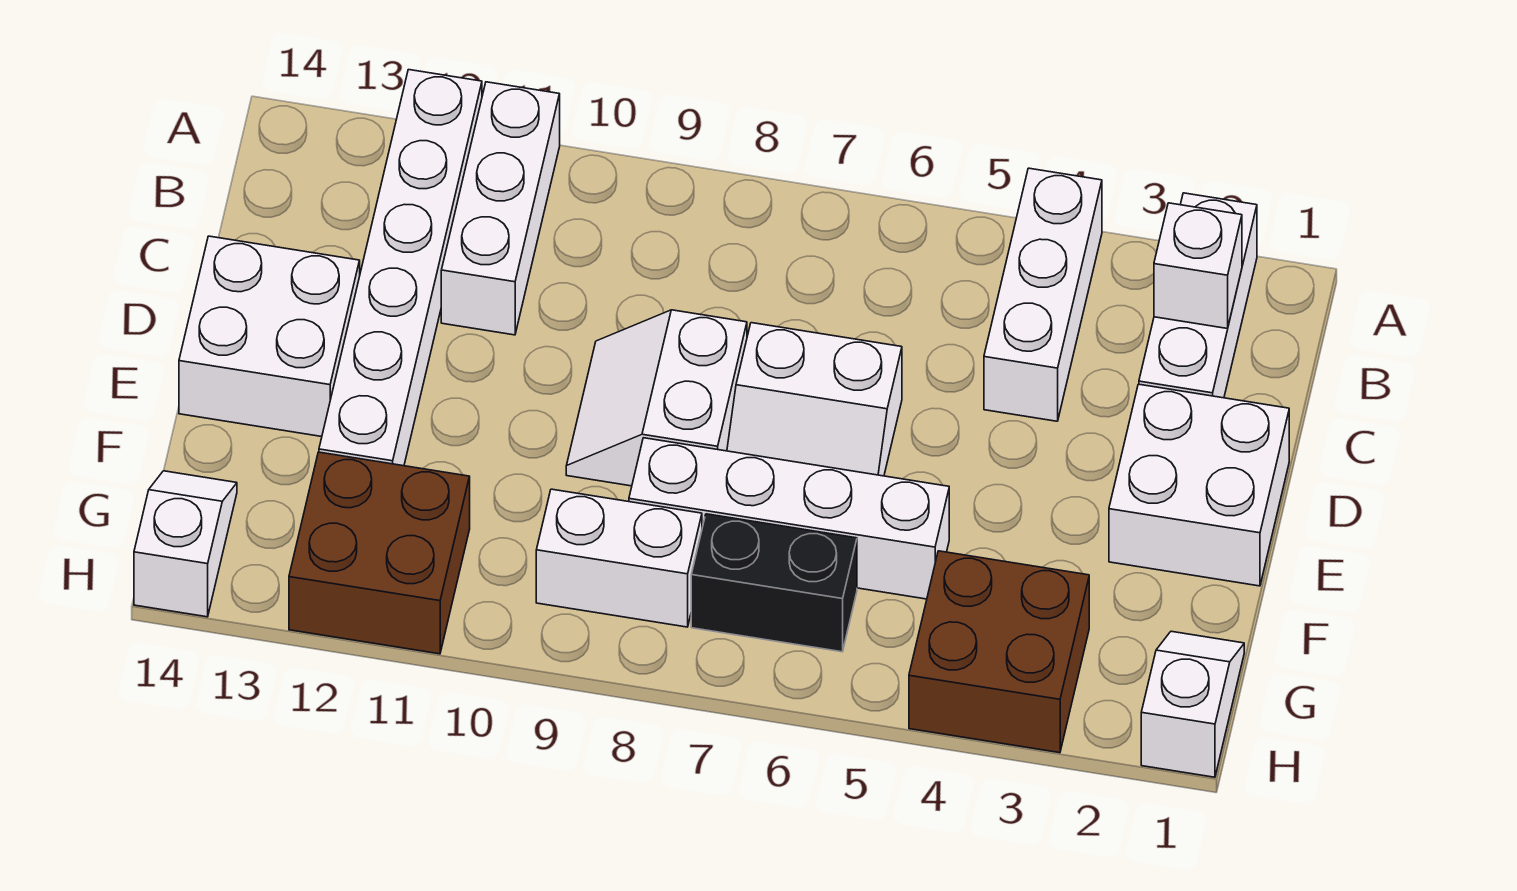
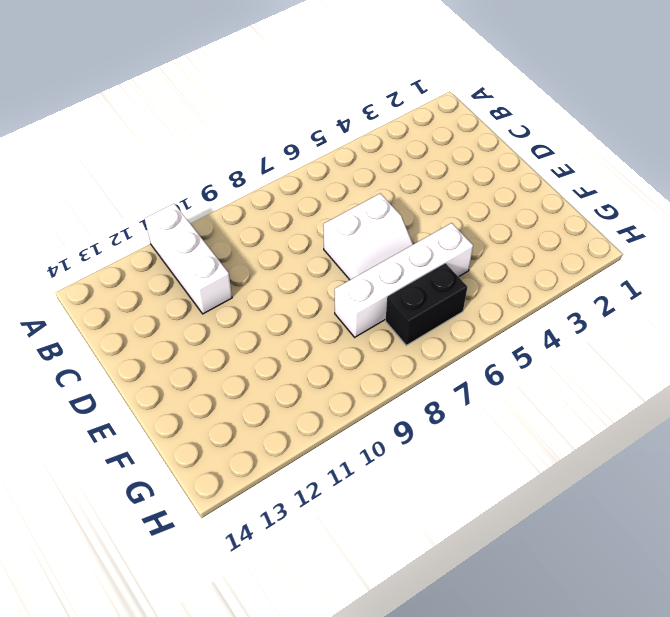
none -> white brick A2:C2 level 1
none -> white brick A4:C4 level 1
none -> white brick A12:F12 level 1

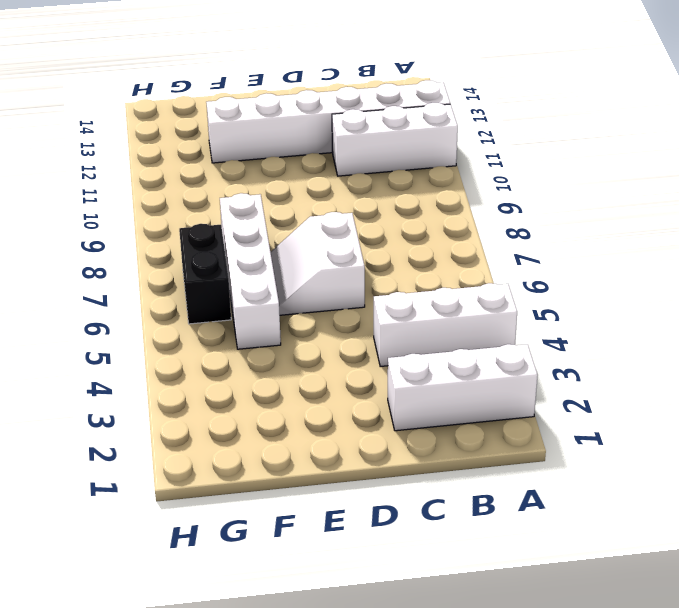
none -> white brick D1:E2 level 1
none -> white slope D8:E9 level 1 top 8
none -> white brick D13:E14 level 1

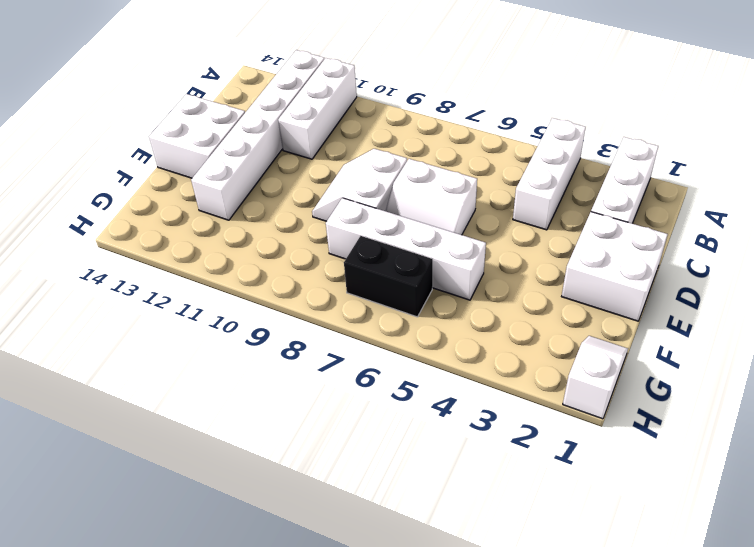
none -> brown brick G3:H4 level 1
none -> white brick G8:G9 level 1
none -> brown brick G11:H12 level 1

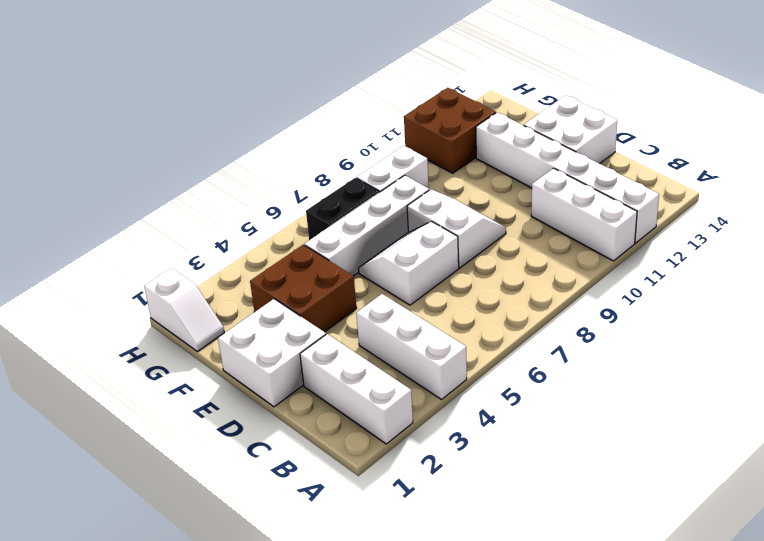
brown brick E3:F4 level 1 -> brown brick G3:H4 level 1
none -> white slope G14:H14 level 1 top H
none -> white brick B2 level 2

